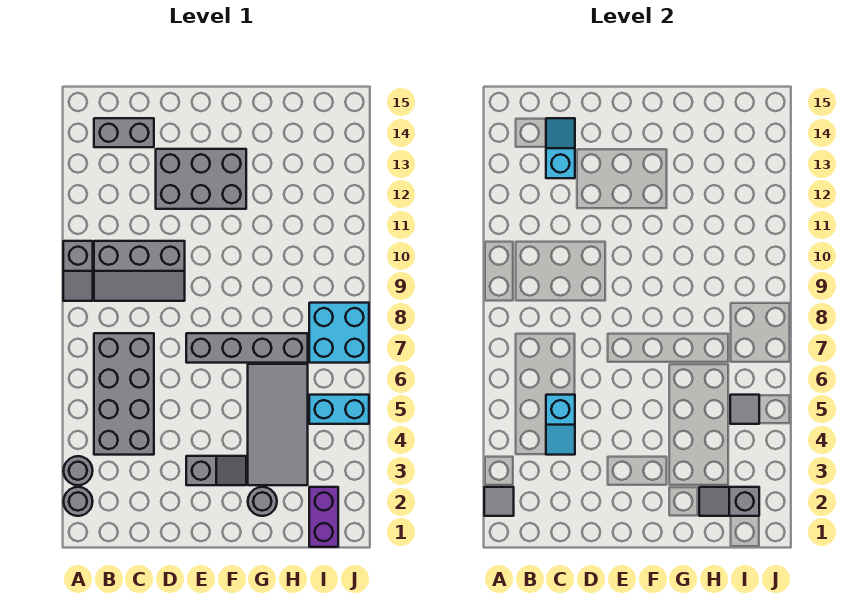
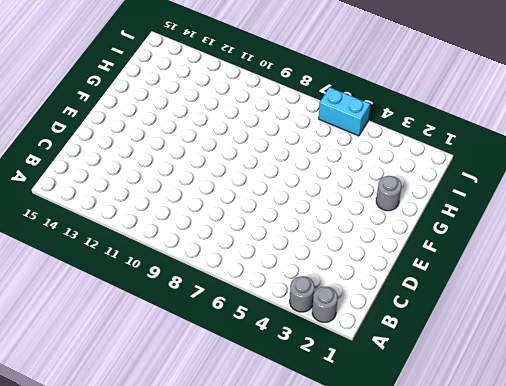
cyan brick J5:J6 level 1 -> cyan brick I5:J5 level 1
none -> grey slope A9:A10 level 1 top 10
none -> grey brick B4:C7 level 1
none -> grey slope B9:D10 level 1 top 10

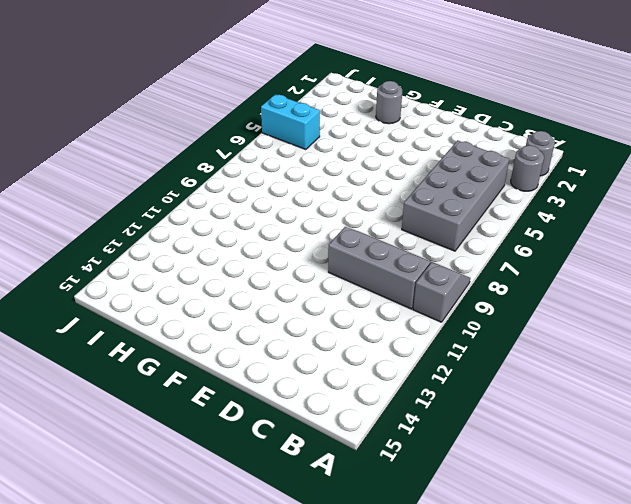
none -> grey brick B14:C14 level 1
none -> grey brick D12:F13 level 1
none -> grey slope E3:F3 level 1 top E

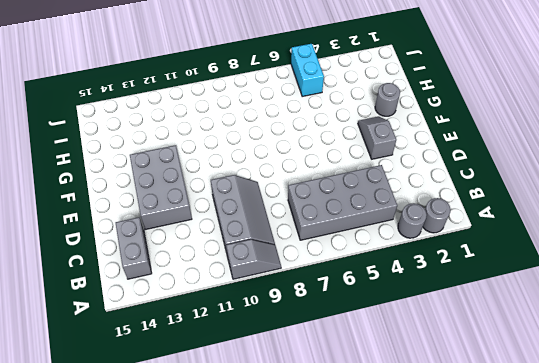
none -> grey brick E7:H7 level 1
none -> grey tile G3:H6 level 1
none -> purple brick I1:I2 level 1

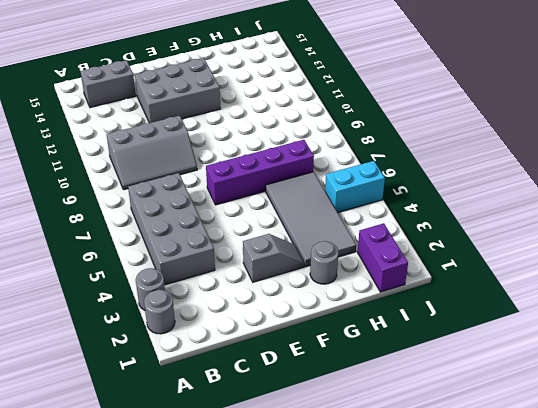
purple brick E7:H7 level 1 -> grey brick E7:H7 level 1
none -> grey slope A9:A10 level 1 top 10
none -> cyan brick I7:J8 level 1
none -> grey tile A2 level 2

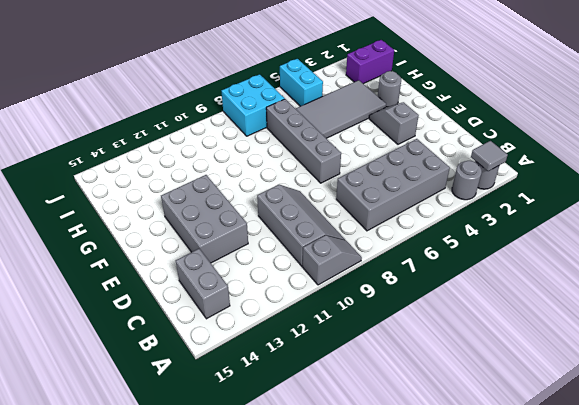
none -> cyan slope C4:C5 level 2 top 5
none -> cyan slope C13:C14 level 2 top 13
none -> grey slope H2:I2 level 2 top I

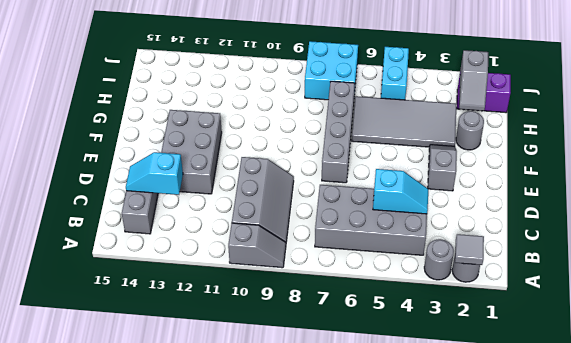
none -> grey tile I5 level 2

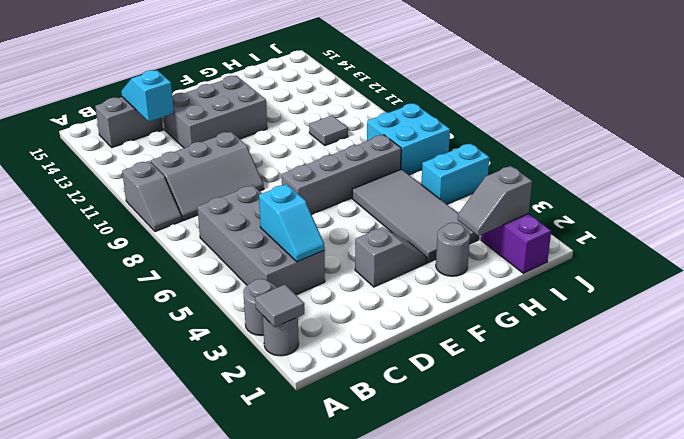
grey tile H10 level 1 -> grey tile I5 level 2

